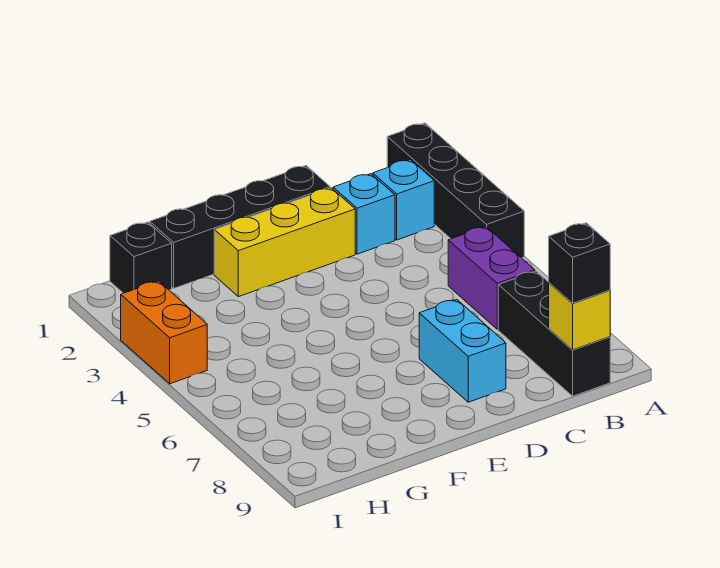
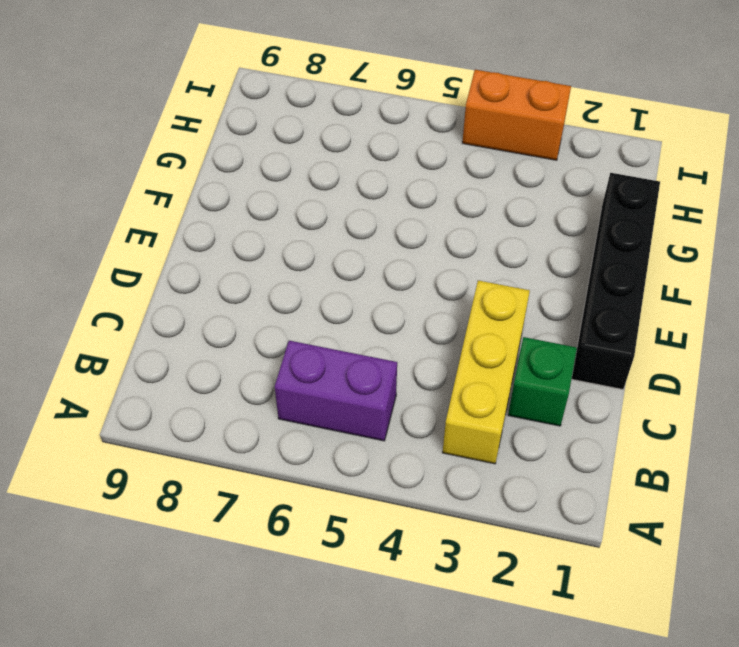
yellow brick B3:D3 level 1 -> yellow brick D2:F2 level 1
green brick C2 level 1 -> cyan brick C2 level 1
none -> black brick A1:A4 level 1
none -> cyan brick B2 level 1
none -> black brick B7:B9 level 1

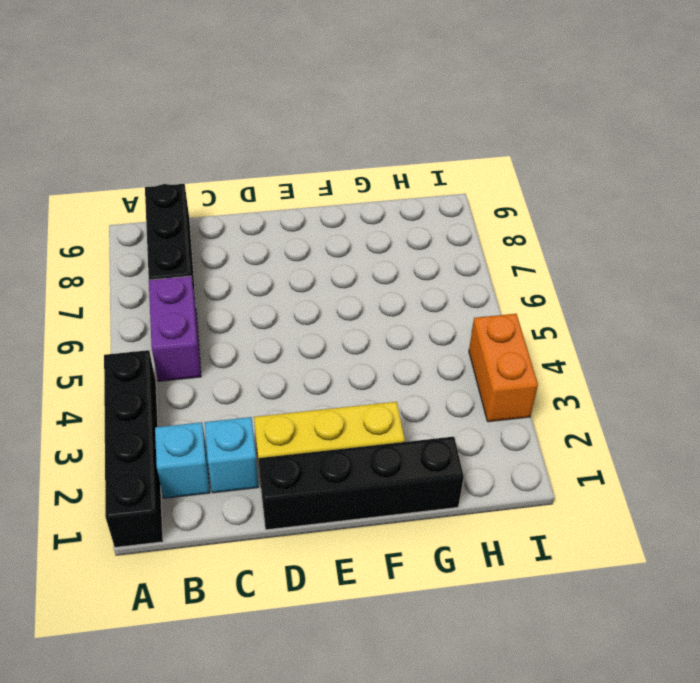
none -> cyan brick D7:D8 level 1
none -> black brick H1 level 1
none -> yellow brick B9 level 2

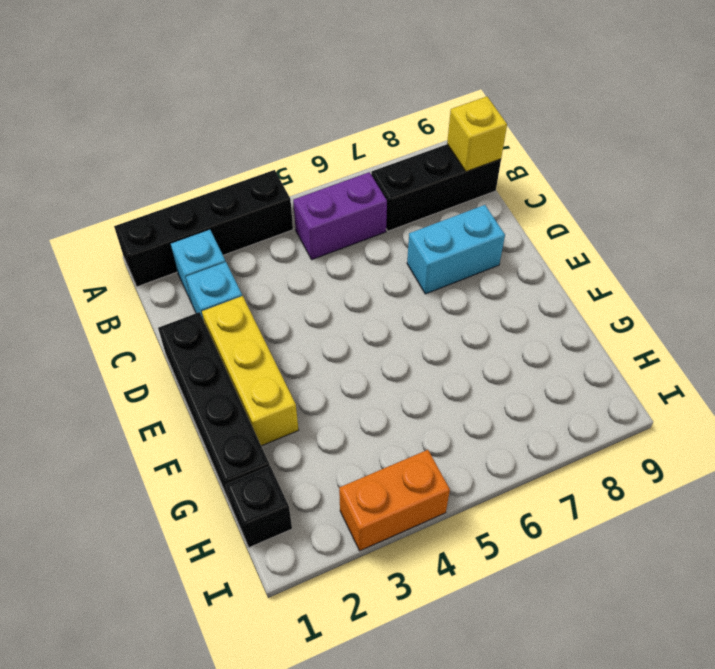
none -> black brick B9 level 3

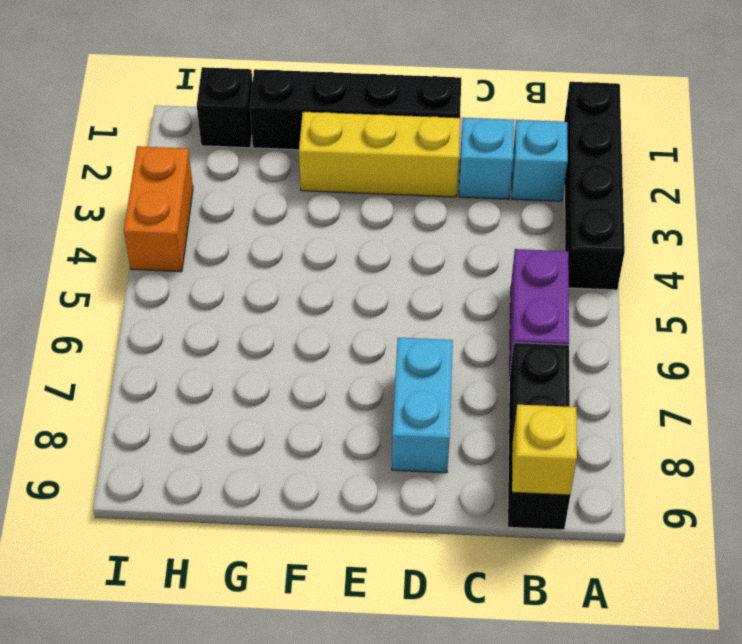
none -> black brick B9 level 3

